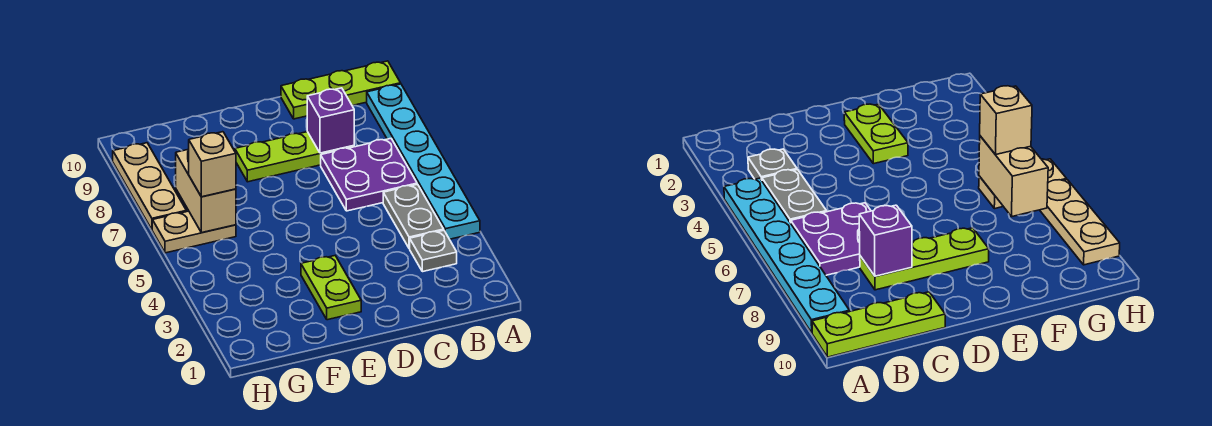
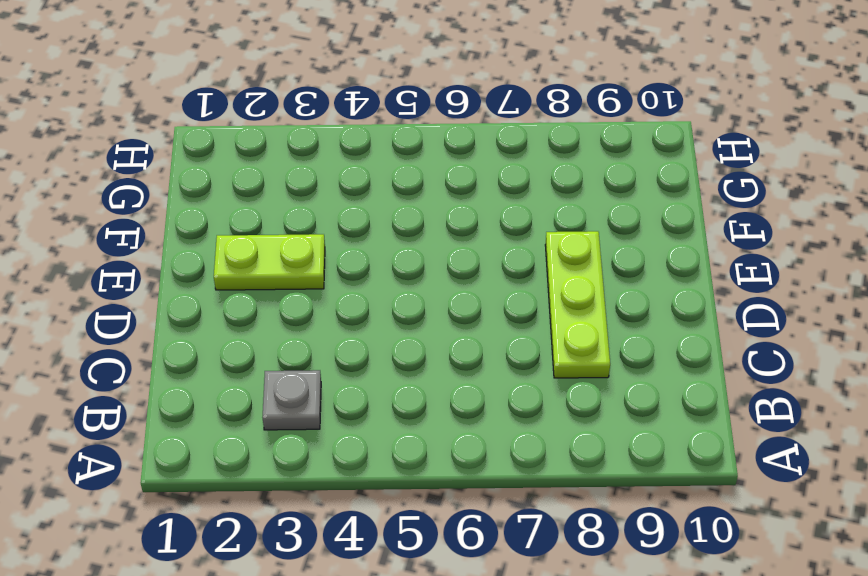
none -> cyan plate A4:A9 level 1
none -> lime plate A10:C10 level 1
none -> grey plate B4:B5 level 1

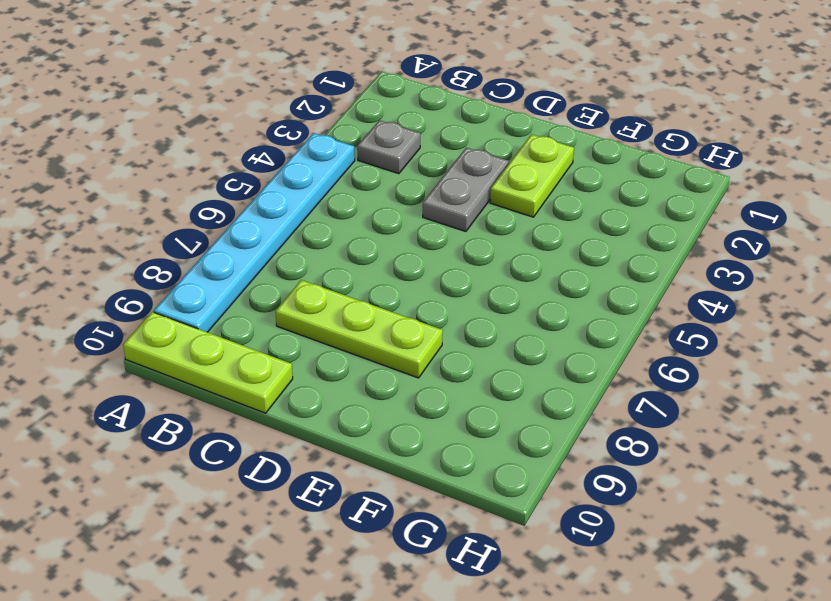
grey plate D3:D4 level 1 -> grey plate B4:B5 level 1
none -> purple plate B6:C7 level 1
none -> tan plate G6:H6 level 1
none -> tan plate H7:H9 level 1

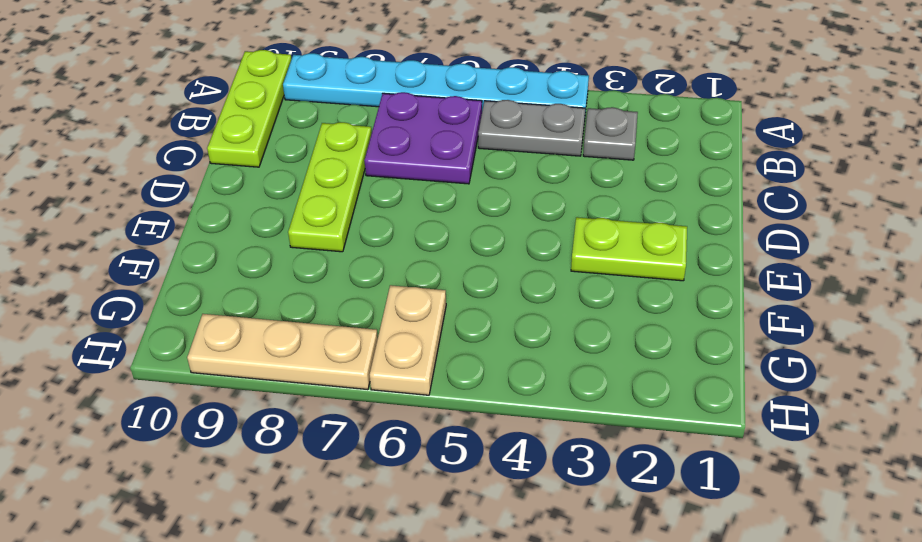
none -> purple brick C8 level 2
none -> tan brick G6:G7 level 2
none -> tan brick G6 level 3

